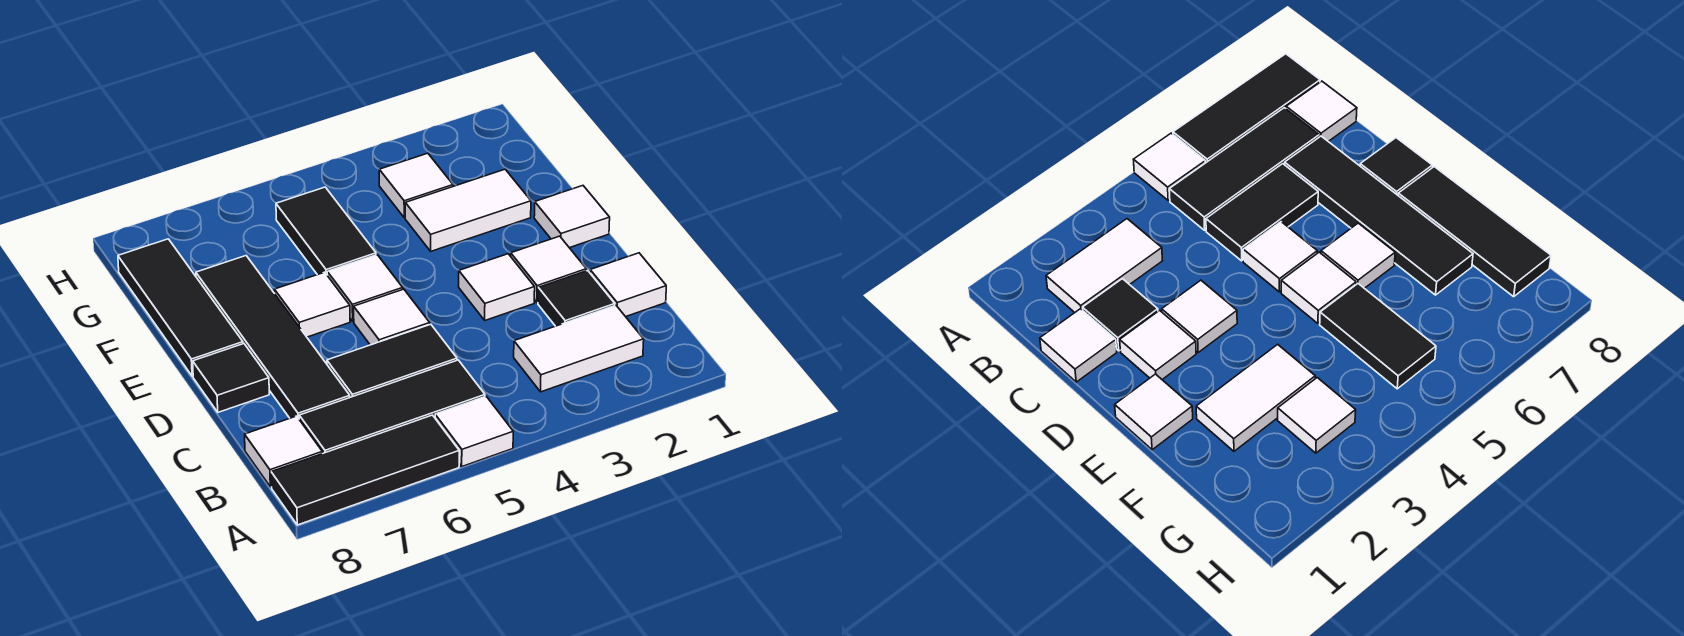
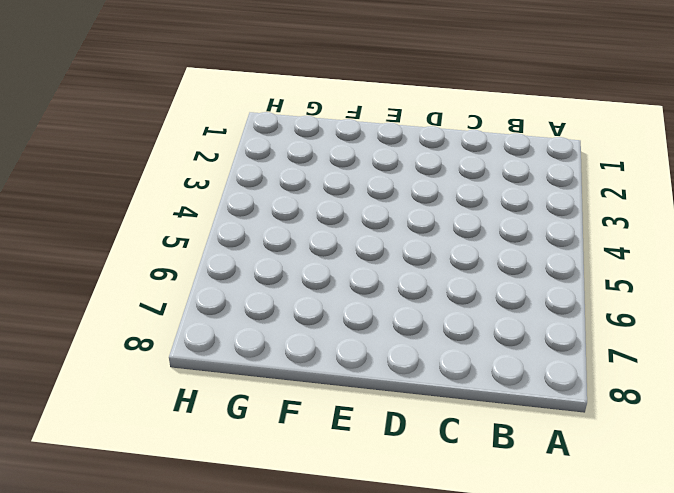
none -> white tile A5 level 1
none -> black tile A6:A8 level 1
none -> white tile B2:B3 level 1

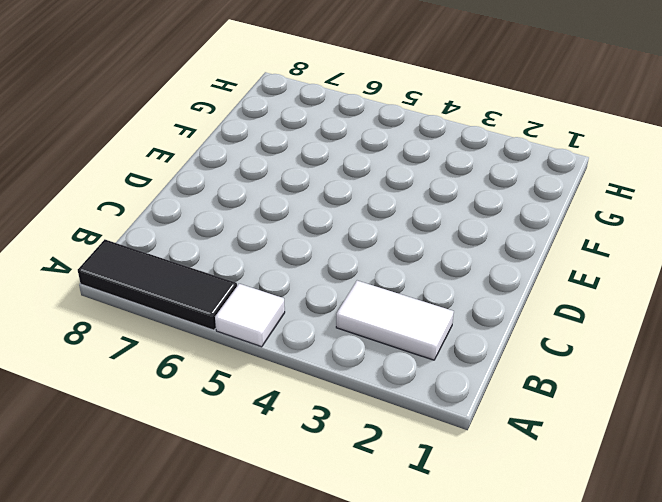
none -> black tile B5:B7 level 1
none -> white tile B8 level 1
none -> white tile C1 level 1

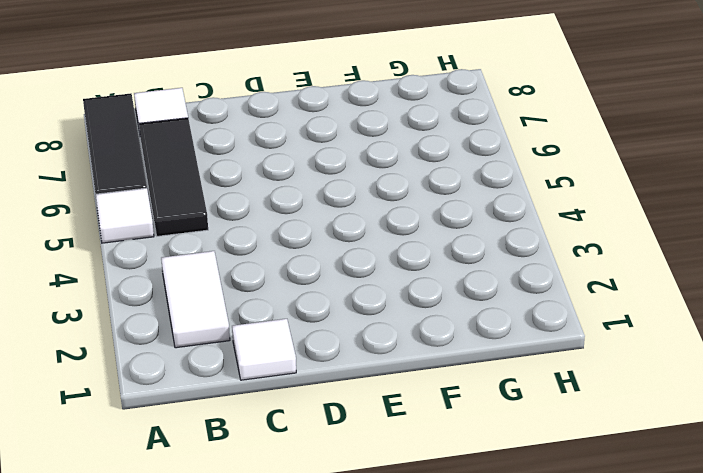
none -> black tile C2 level 1
none -> black tile C5:C6 level 1
none -> black tile C7:F7 level 1

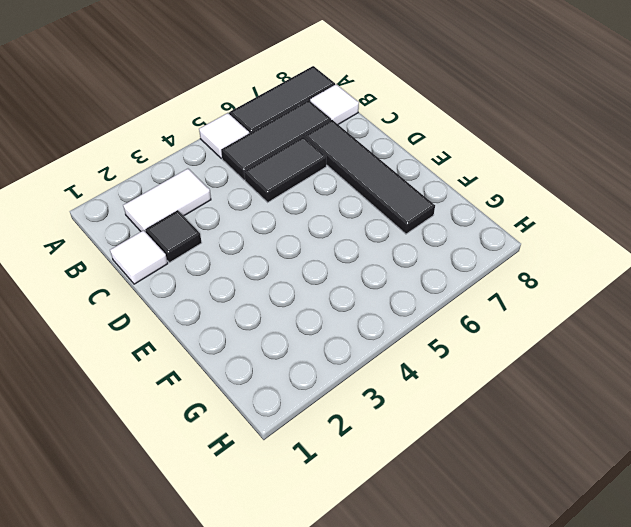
none -> white tile D2 level 1
none -> white tile D3 level 1
none -> white tile D5 level 1

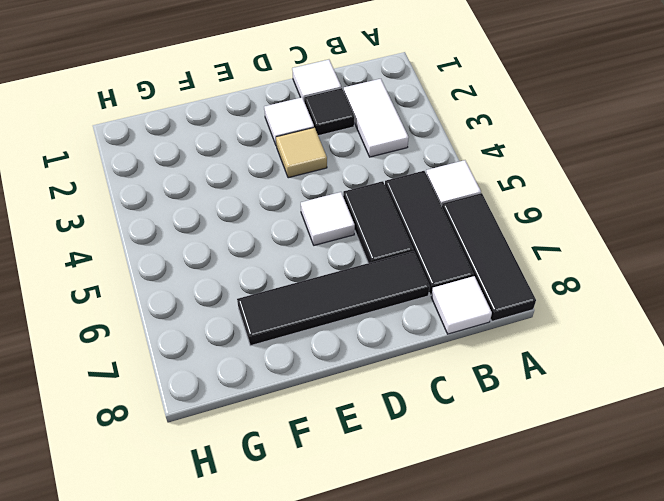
tan tile D3 level 1 -> white tile D3 level 1
none -> black tile D8 level 1
none -> white tile E1 level 1
none -> white tile E5 level 1

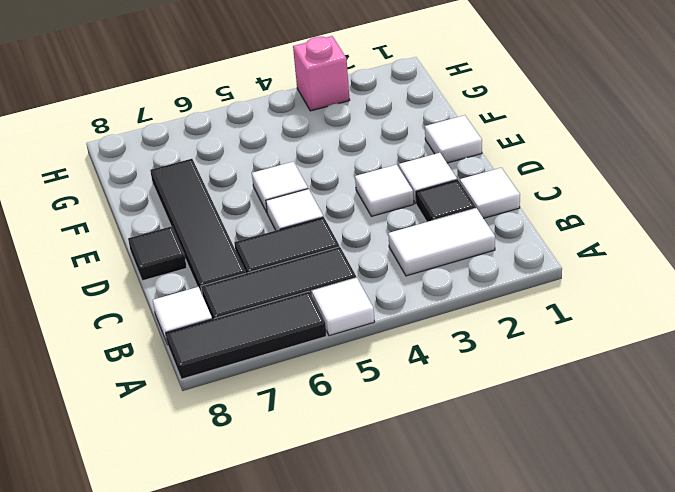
pink brick H3 level 1 -> none
none -> white tile E6 level 1
none -> black tile E8:G8 level 1
none -> white tile F2:F3 level 1

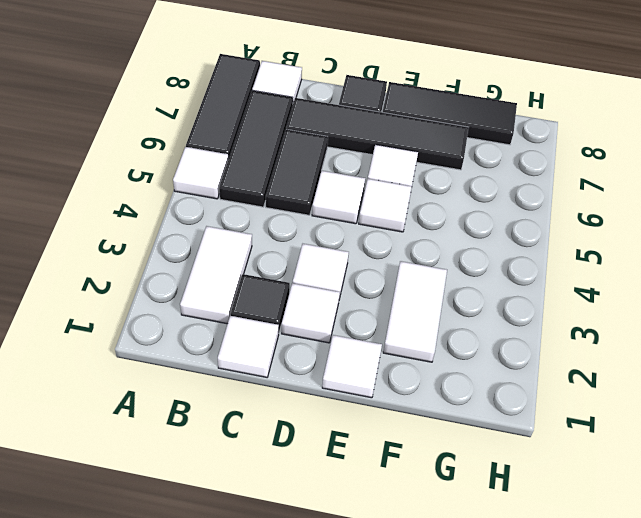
none -> black tile F5:G5 level 1
none -> white tile G3 level 1

